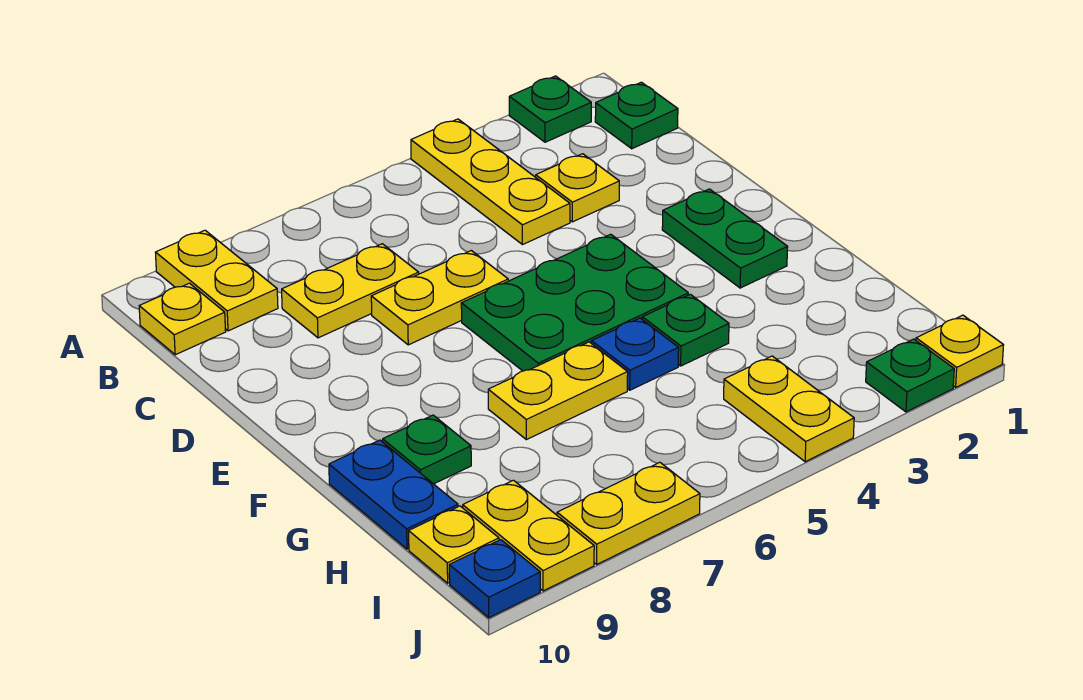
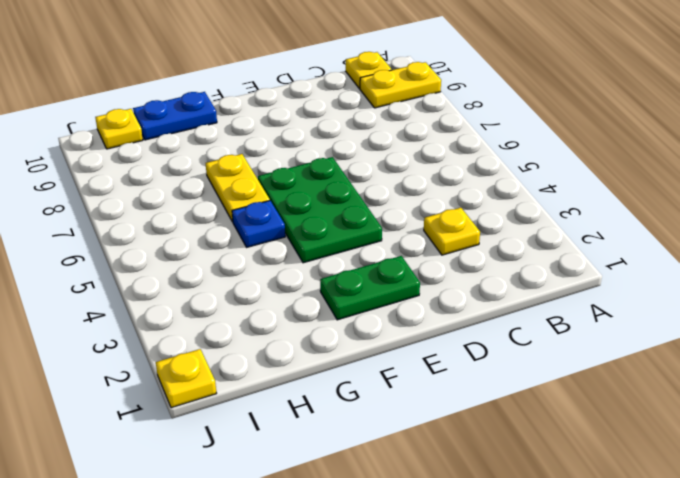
none -> green plate A2 level 1
none -> yellow plate A4:C4 level 1
none -> green plate B1 level 1

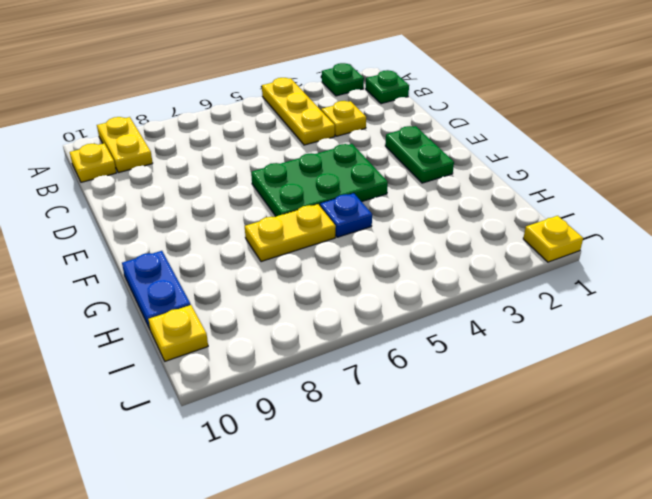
none -> yellow plate C7:C8 level 1
none -> yellow plate D6:D7 level 1
none -> green plate G4 level 1

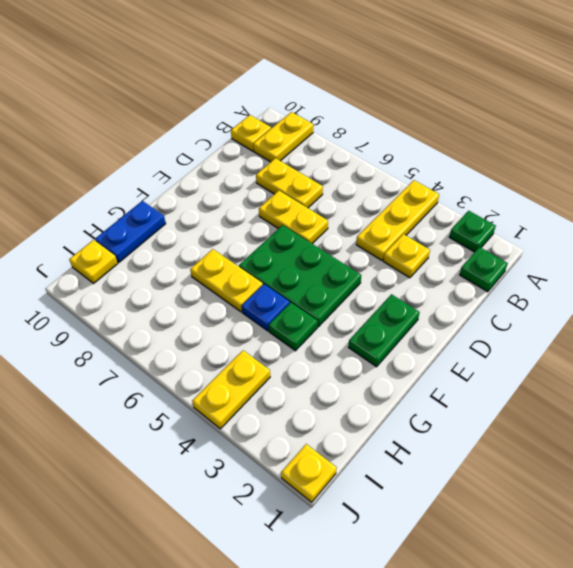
none -> green plate G9 level 1
none -> yellow plate I9:J9 level 1
none -> green plate J2 level 1

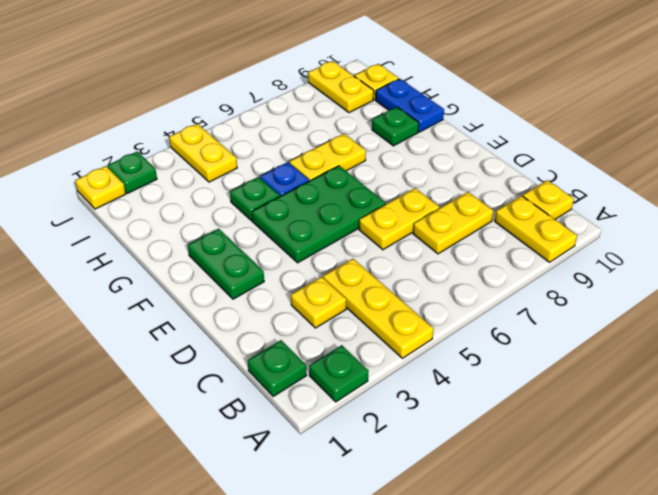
none -> yellow plate J7:J8 level 1
none -> blue plate J10 level 1

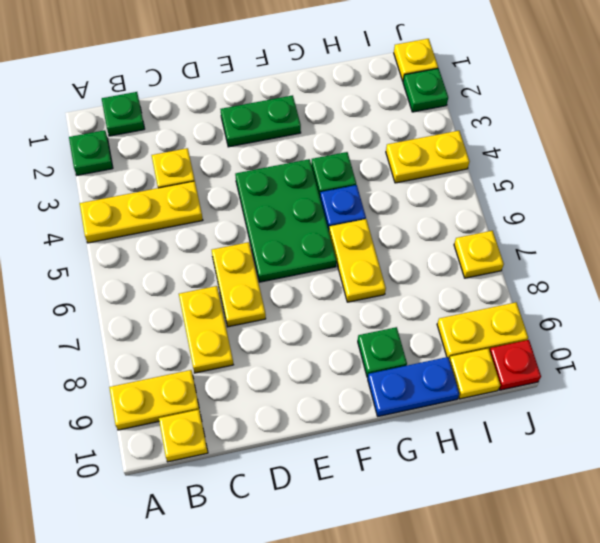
yellow plate J7 level 1 -> yellow plate J7:J8 level 1
red plate J10 level 1 -> blue plate J10 level 1

